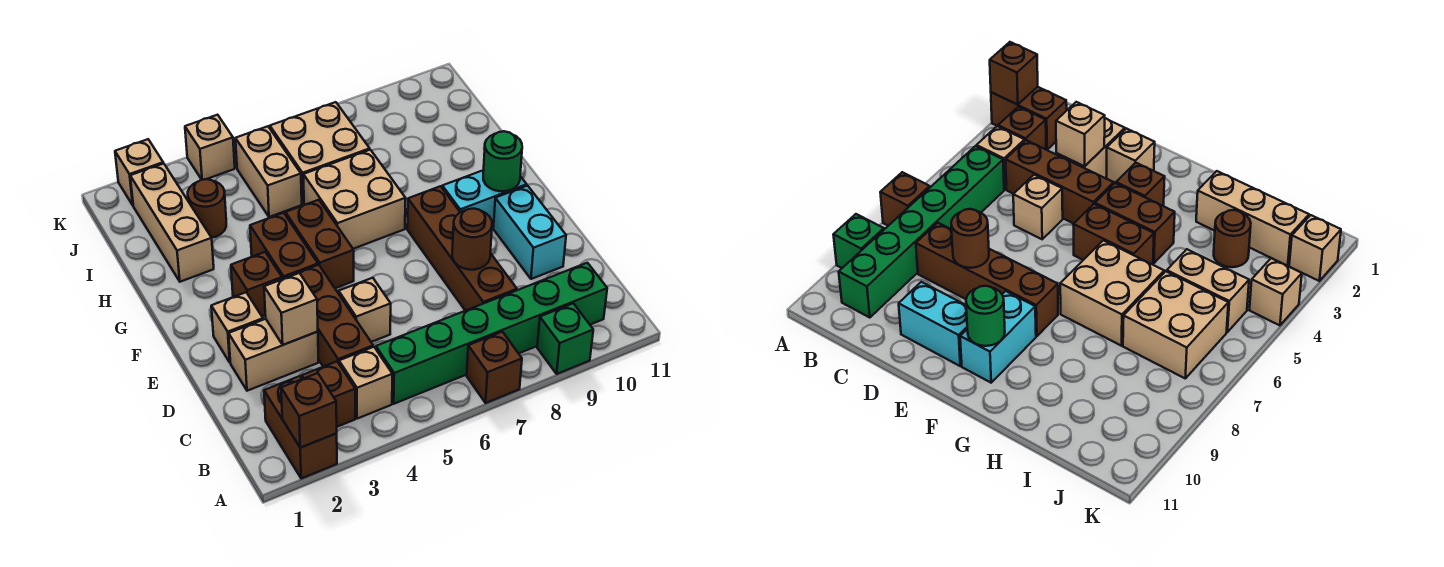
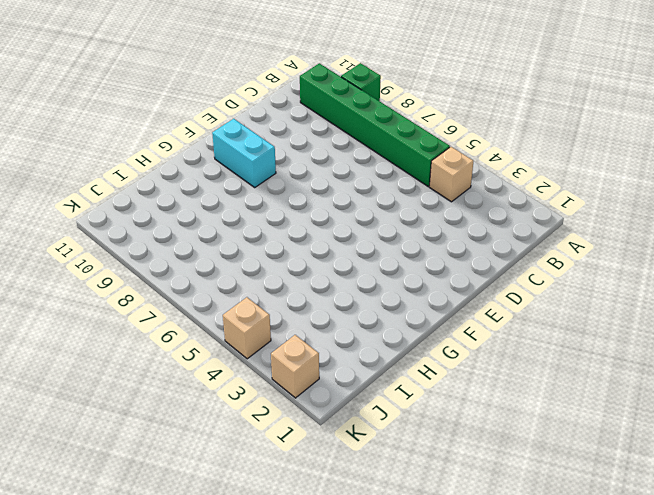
none -> brown brick A2:B2 level 1
none -> brown brick A7 level 1
none -> brown brick B3 level 1

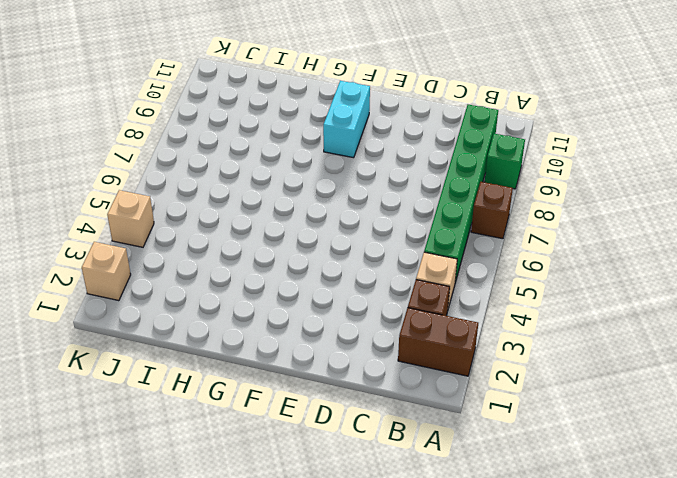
none -> brown brick C4:E4 level 1
none -> brown brick C8:F8 level 1
none -> tan brick D2:D3 level 1

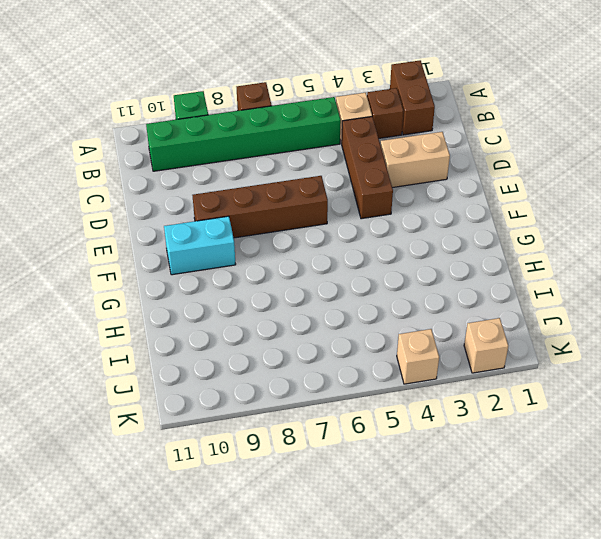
brown brick E6:E9 level 1 -> brown brick C8:F8 level 1
none -> tan brick D5 level 1
none -> cyan brick D10:E10 level 1
none -> tan brick E2 level 1

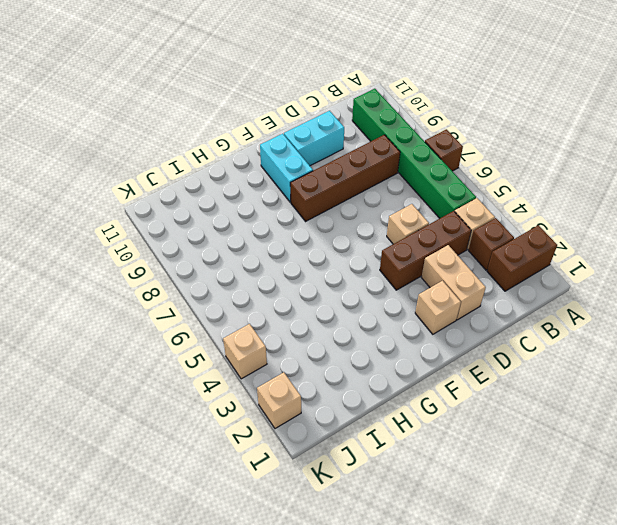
none -> green brick A9 level 1
none -> brown brick F3 level 1
none -> brown brick F4:G4 level 1

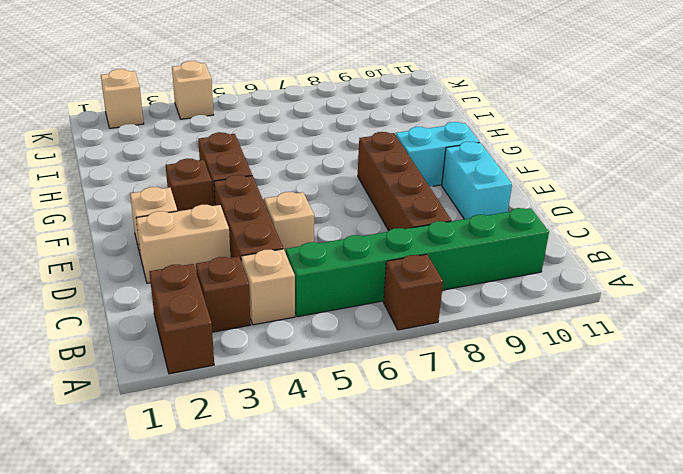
none -> green brick A9 level 1
none -> brown brick F5:G5 level 1
none -> tan brick G6:H7 level 1

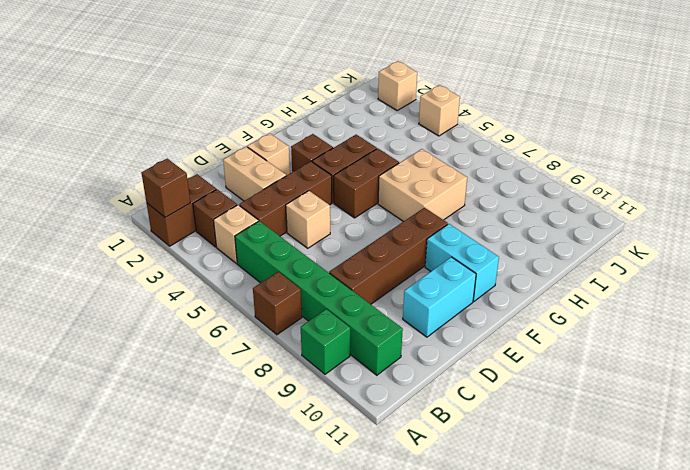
none -> tan brick H2:J2 level 1
none -> brown round brick I3 level 1
none -> tan brick I5:J5 level 1

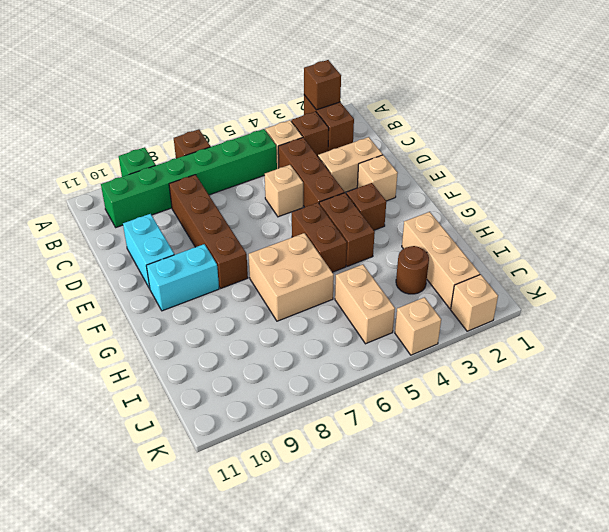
none -> tan brick I6:J7 level 1
none -> tan brick D3 level 2
none -> brown round brick D8 level 2

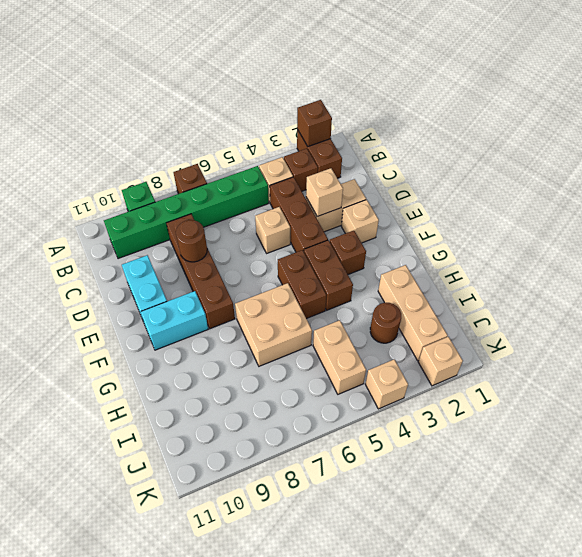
none -> tan brick I6:J7 level 1
none -> green round brick F10 level 2

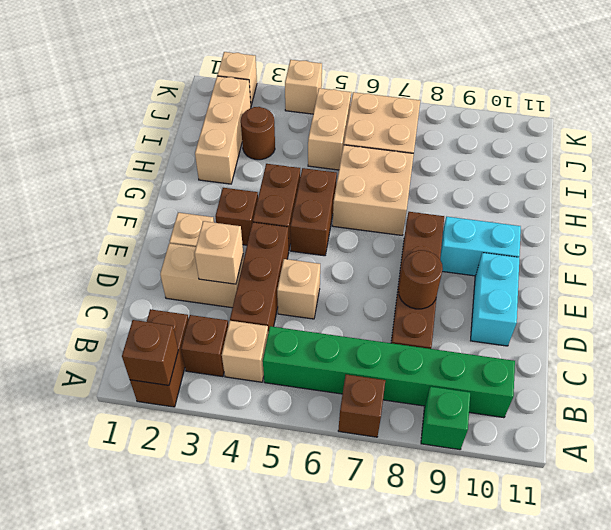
none -> green round brick F10 level 2

